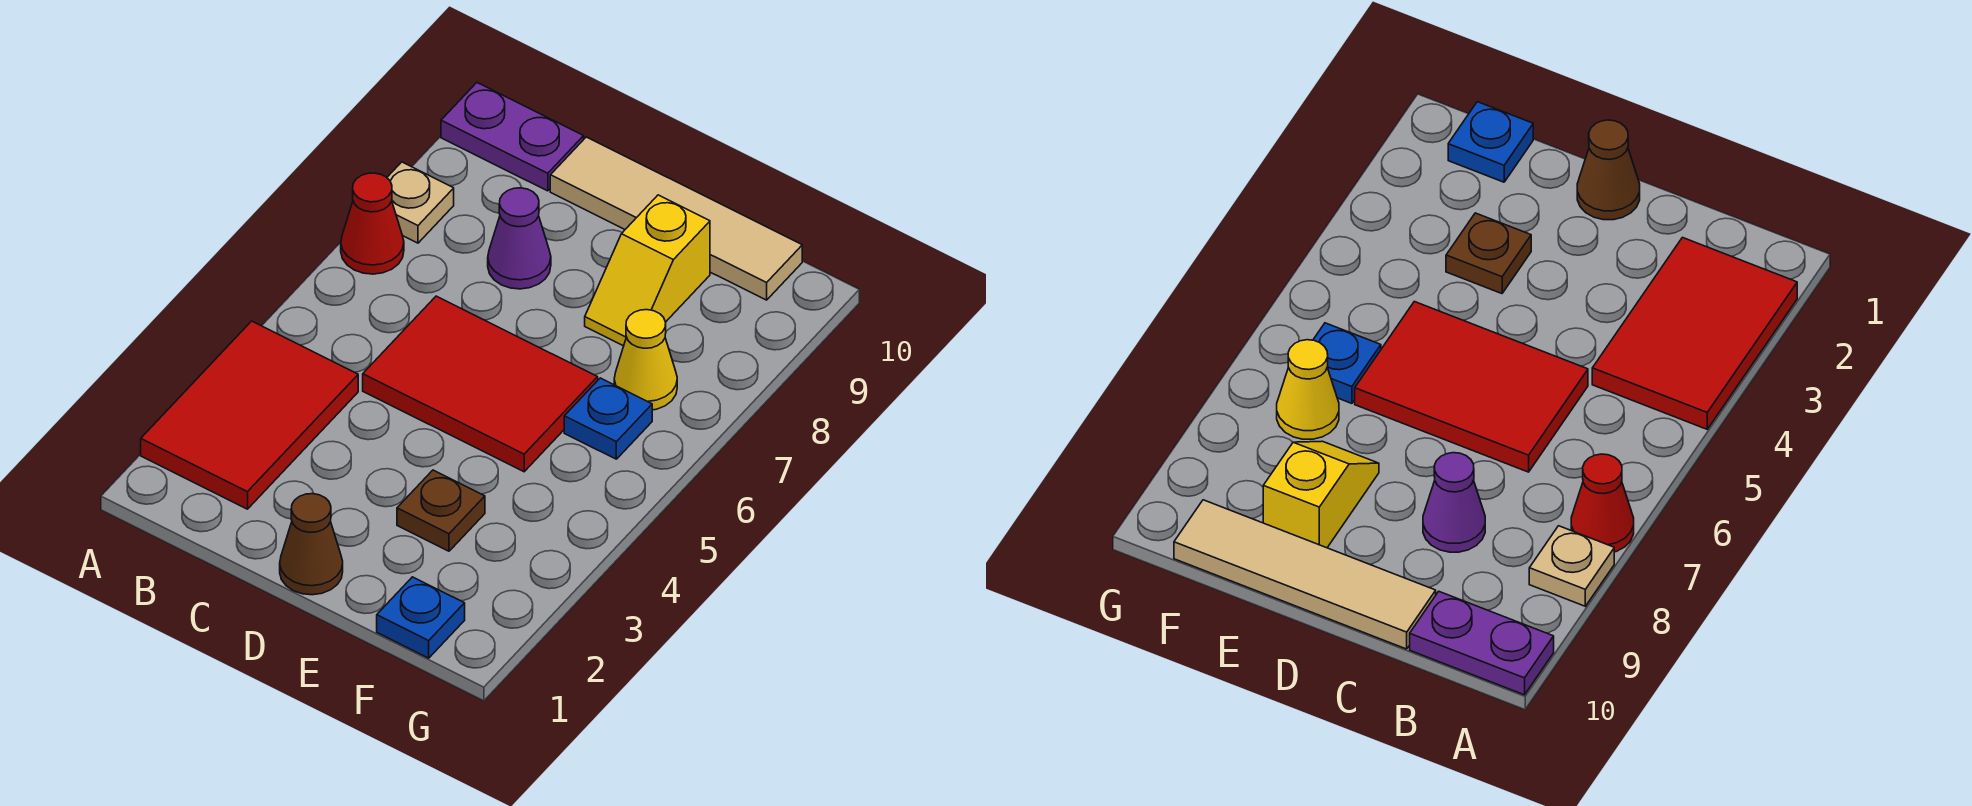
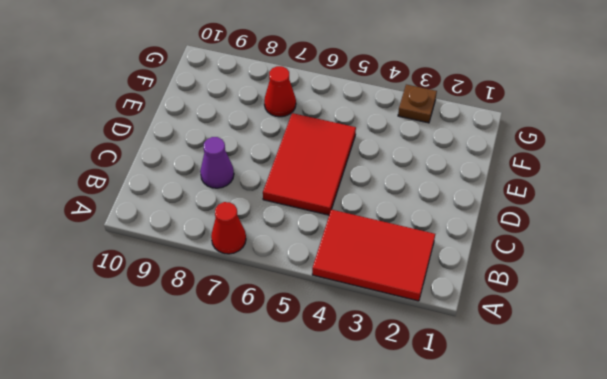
red cone F7 level 1 -> yellow cone F7 level 1
brown plate G3 level 1 -> brown plate E3 level 1
none -> tan plate A8 level 1
none -> purple plate A10:B10 level 1
none -> tan tile C10:F10 level 1

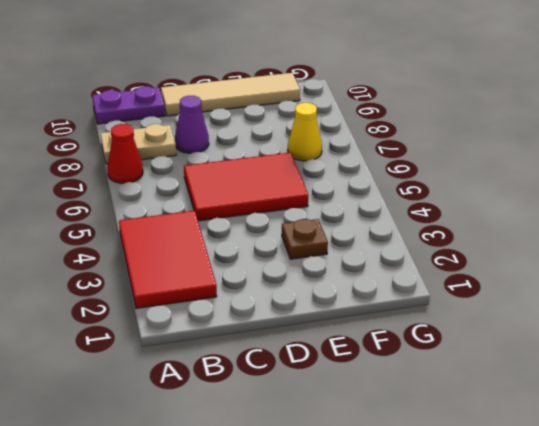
tan plate A8:B8 level 1 -> tan plate A8 level 1
none -> brown cone D1 level 1
none -> yellow slope E8:E9 level 1 top 9
none -> blue plate F1 level 1

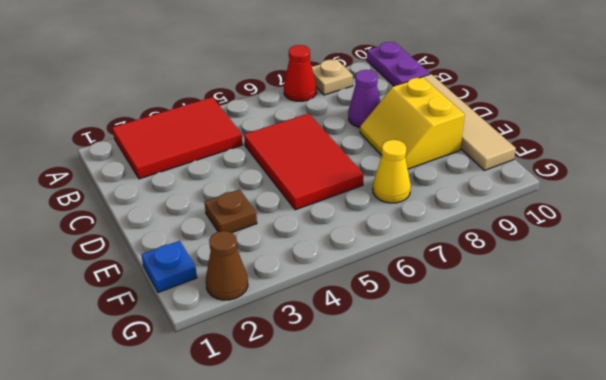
yellow slope D8:E9 level 1 top 9 -> yellow slope E8:E9 level 1 top 9
brown cone G2 level 1 -> brown cone D1 level 1
none -> blue plate F6 level 1

